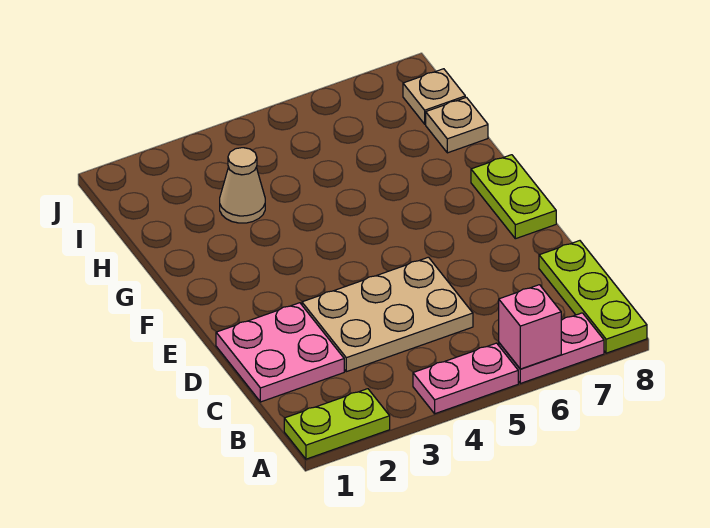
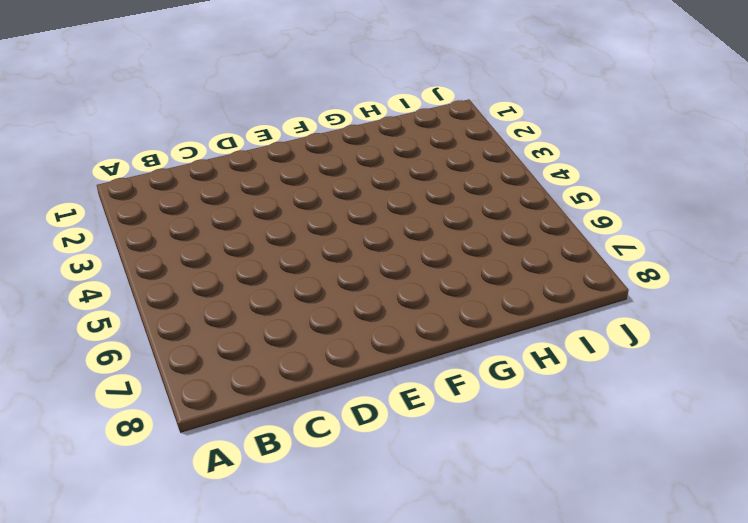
none -> lime plate A1:A2 level 1
none -> pink plate A4:A5 level 1

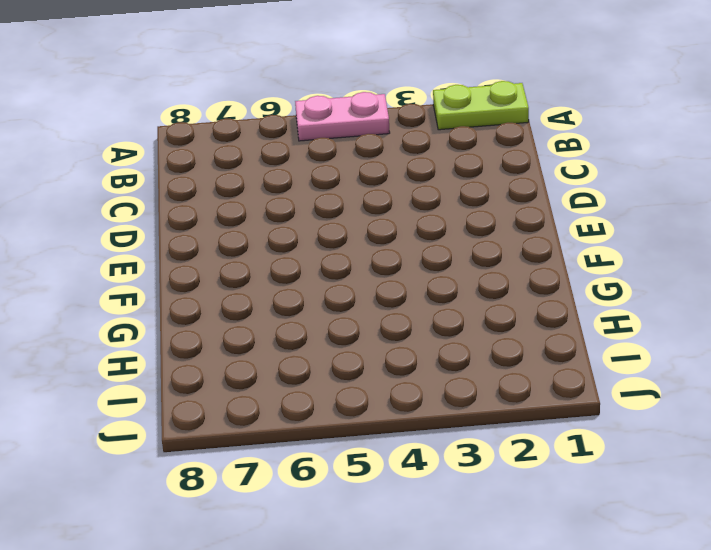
none -> pink plate A6:A7 level 1
none -> lime plate A8:C8 level 1

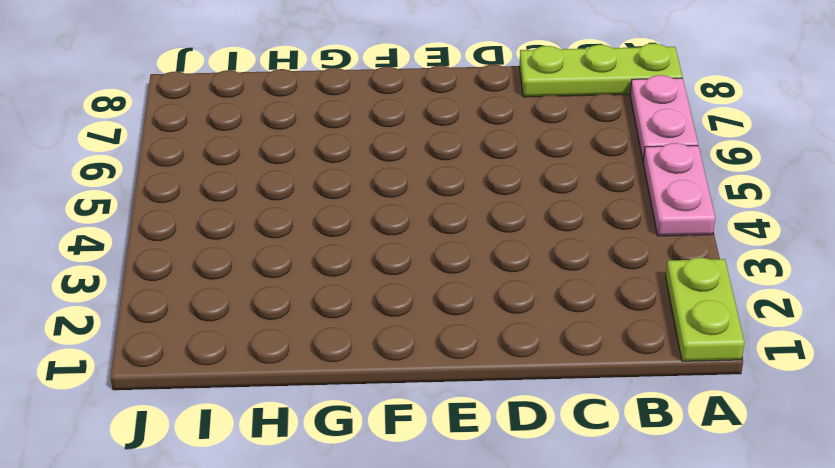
none -> pink plate C1:D2 level 1
none -> tan plate C3:D5 level 1

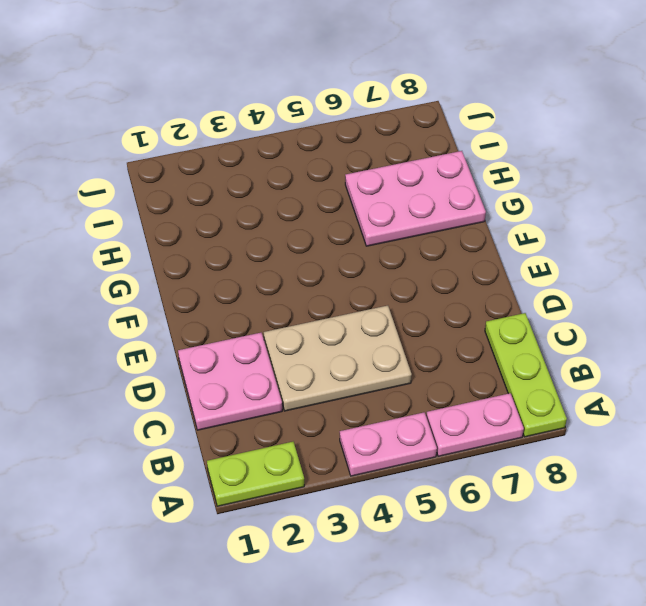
pink plate G6:H8 level 1 -> tan plate H8 level 1
none -> lime plate E8:F8 level 1
none -> tan cone H3 level 1

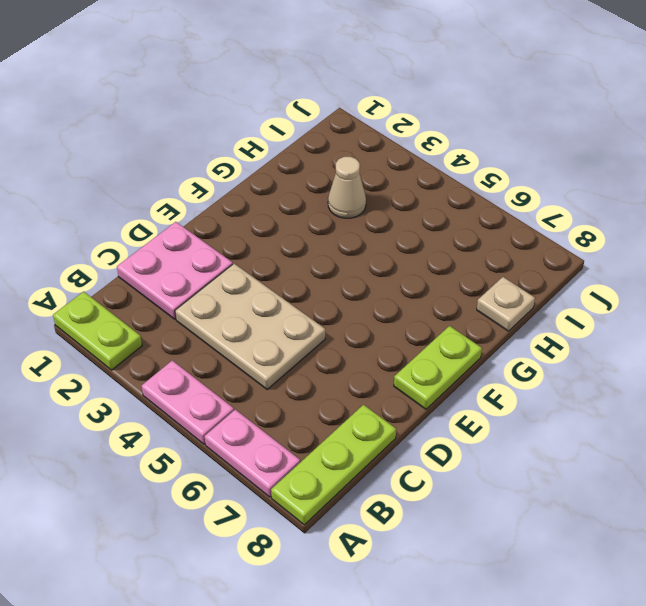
none -> tan plate I8 level 1
none -> pink brick A6 level 2

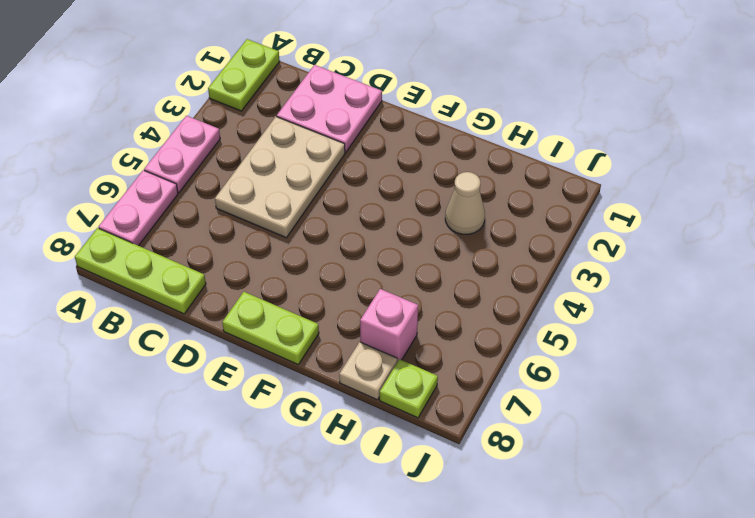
pink brick H7 level 1 -> pink brick A6 level 2
lime plate I8 level 1 -> tan plate I8 level 1

